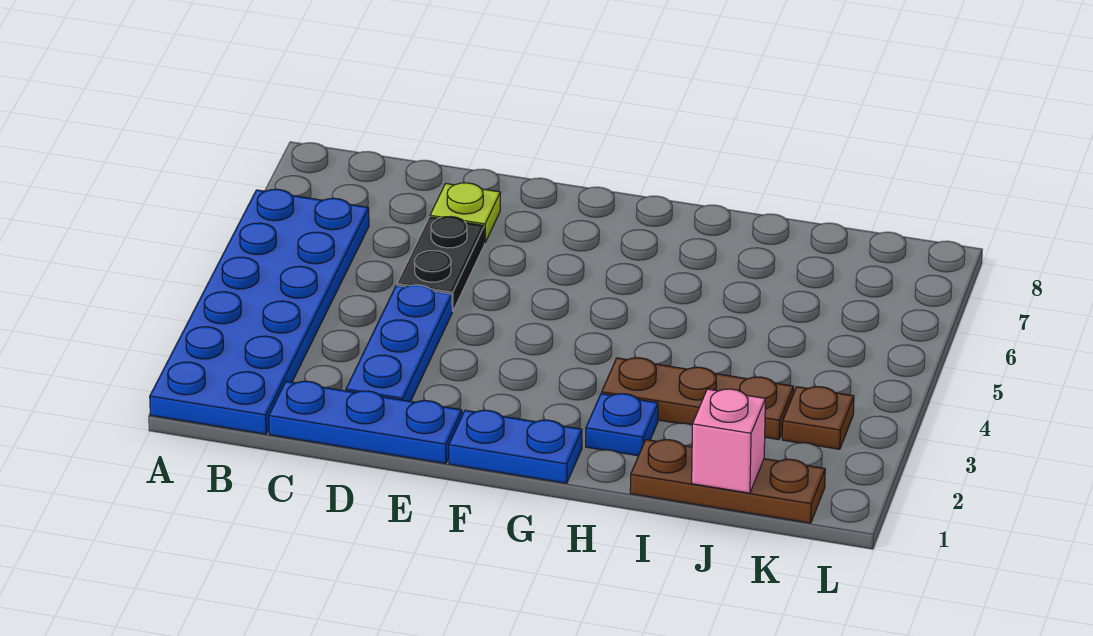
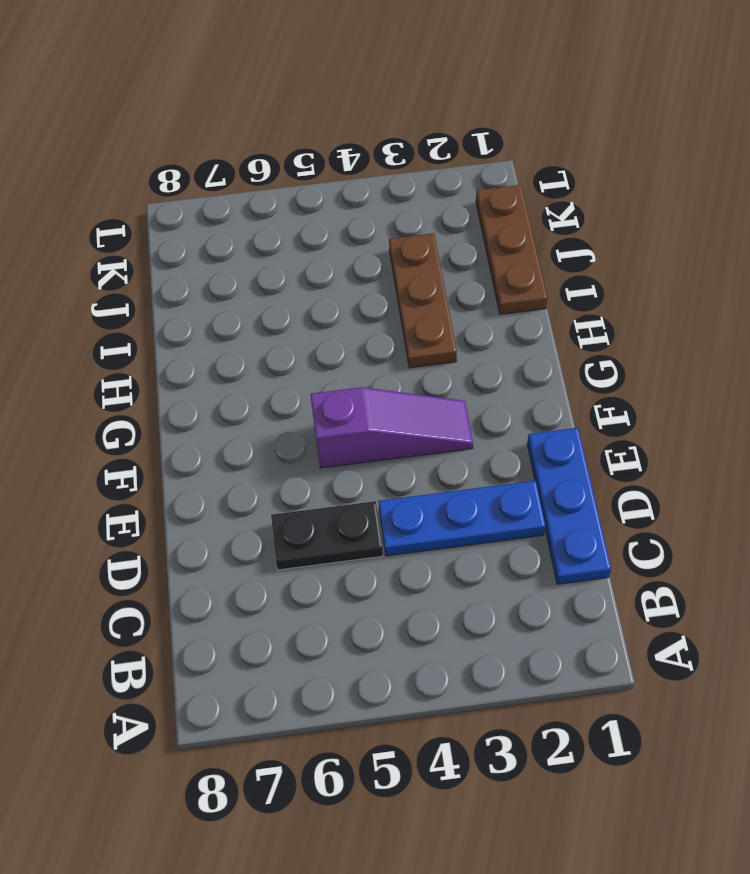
purple slope F3:F5 level 1 top 5 -> none
none -> blue plate A1:B6 level 1
none -> lime plate D7 level 1

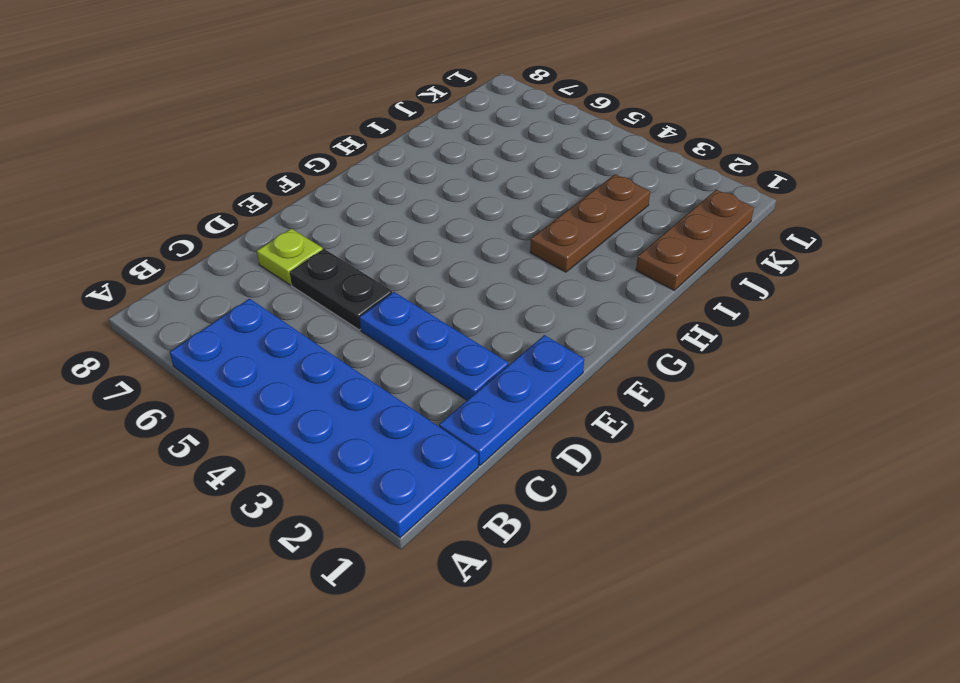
none -> blue plate F1:G1 level 1
none -> blue plate H2 level 1

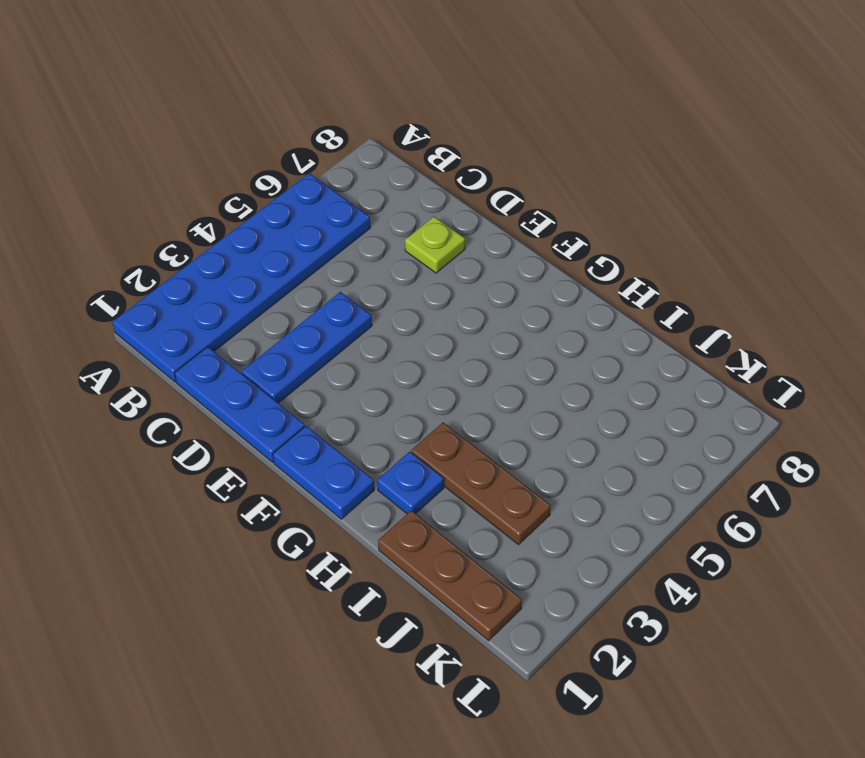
none -> black plate D5:D6 level 1
none -> brown plate K3 level 1

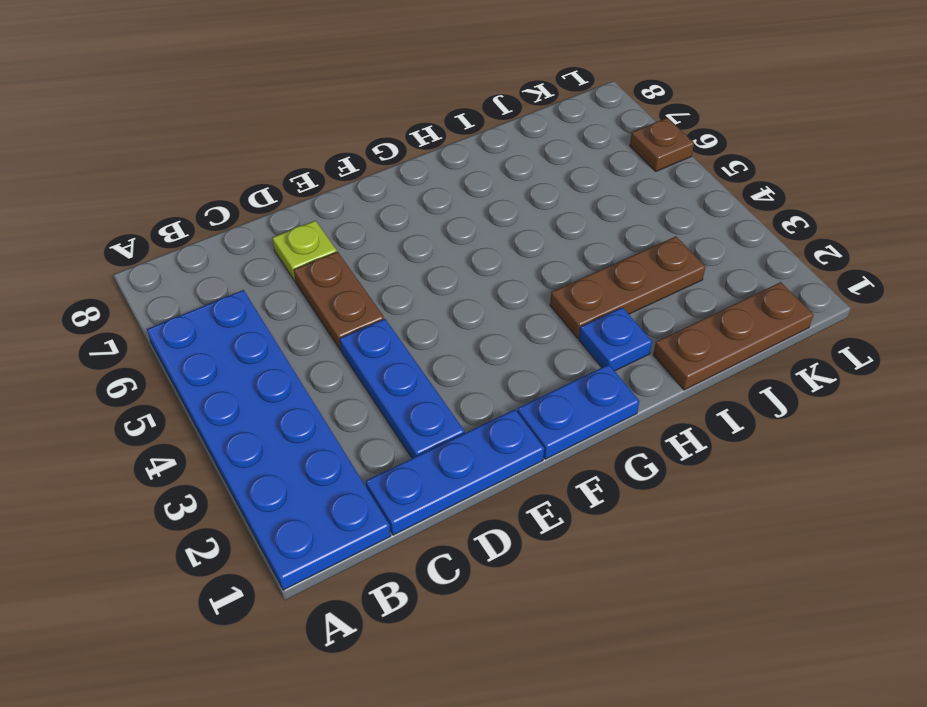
brown plate D5:D6 level 1 -> black plate D5:D6 level 1
brown plate L6 level 1 -> brown plate K3 level 1
none -> pink brick J1 level 2

